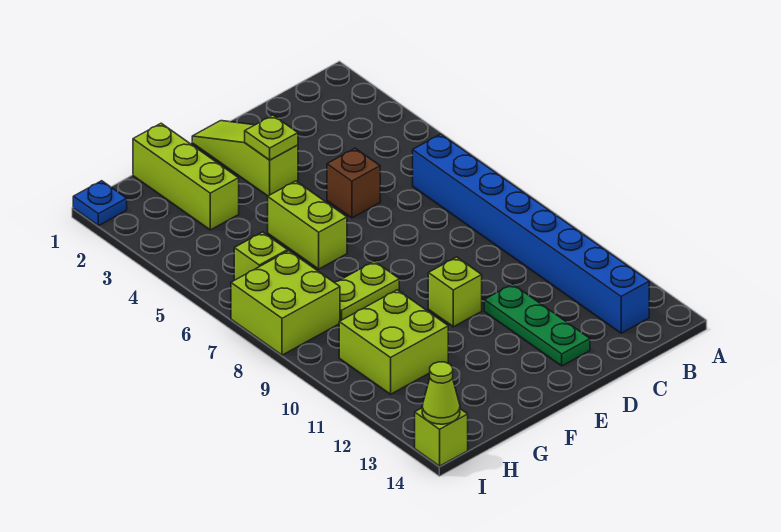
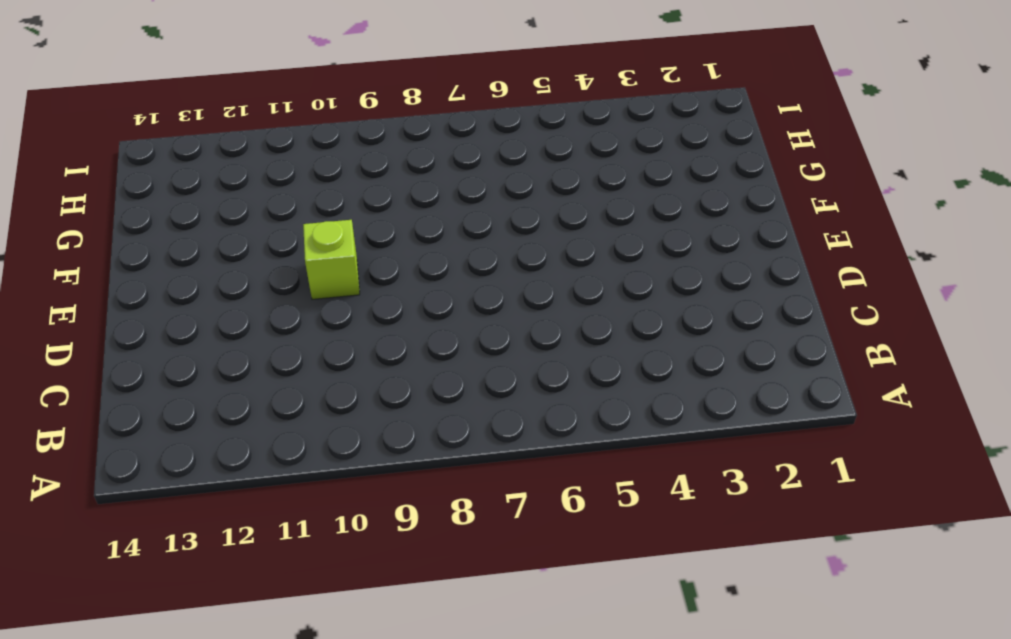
none -> blue brick B6:B13 level 1
none -> brown brick D5 level 1
none -> green plate D11:D13 level 1

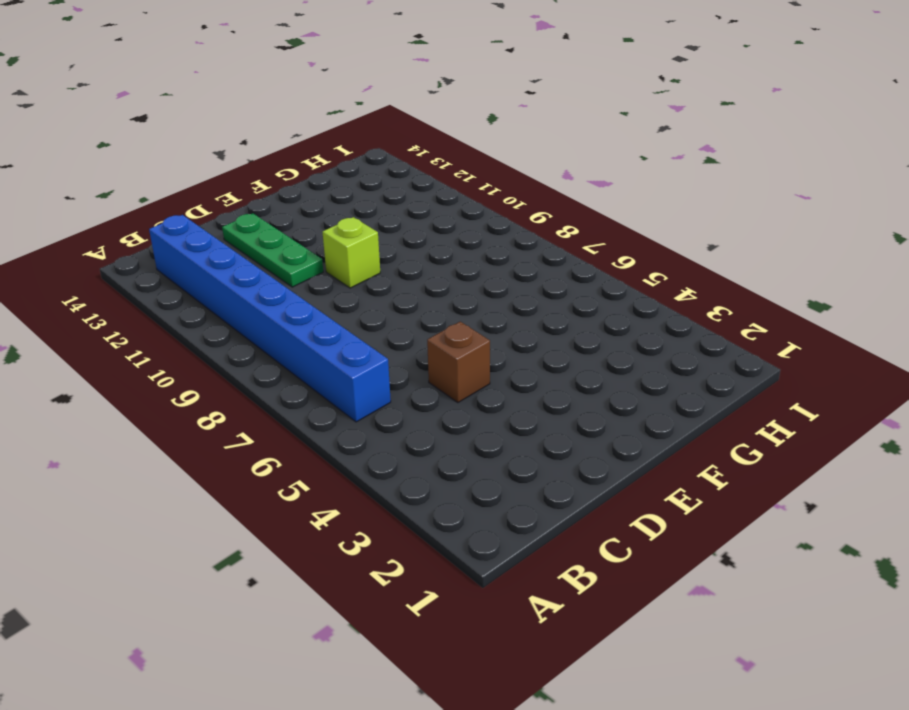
none -> lime slope E1:E3 level 1 top 3
none -> lime brick F5:F6 level 1
none -> lime plate F8:G8 level 1

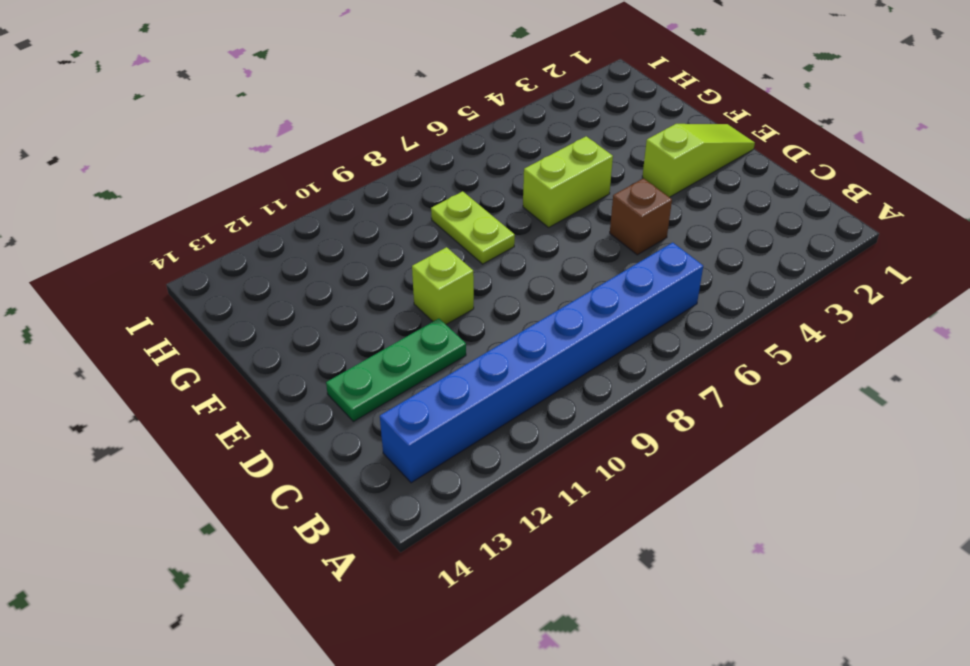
none -> lime brick G1:G3 level 1
none -> lime brick G10:H11 level 1
none -> lime brick H6 level 1

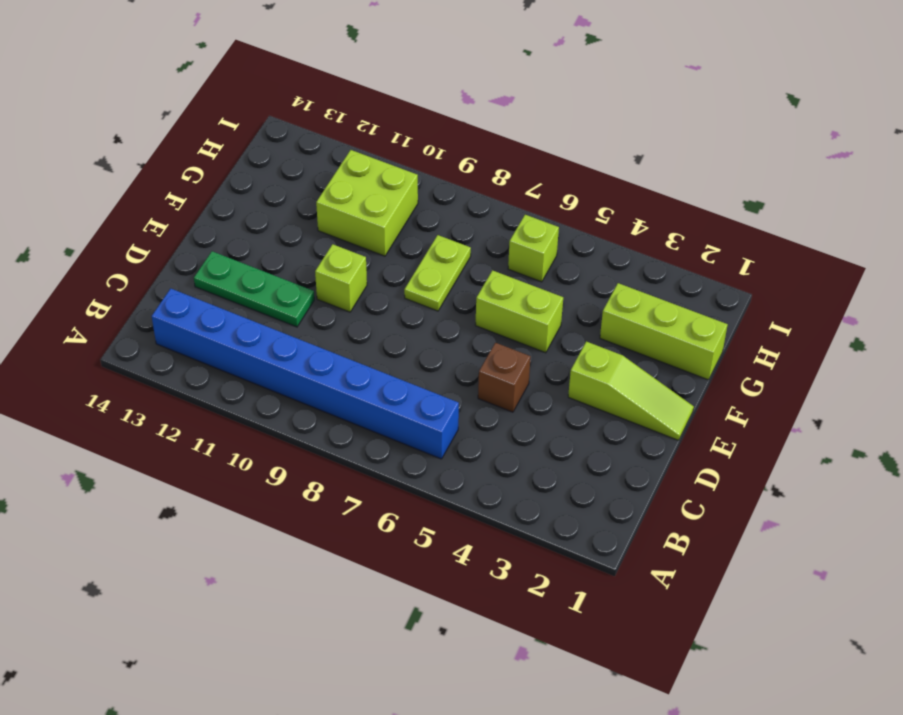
none -> lime brick H7:I8 level 1
none -> blue plate I1 level 1
none -> lime brick I14 level 1

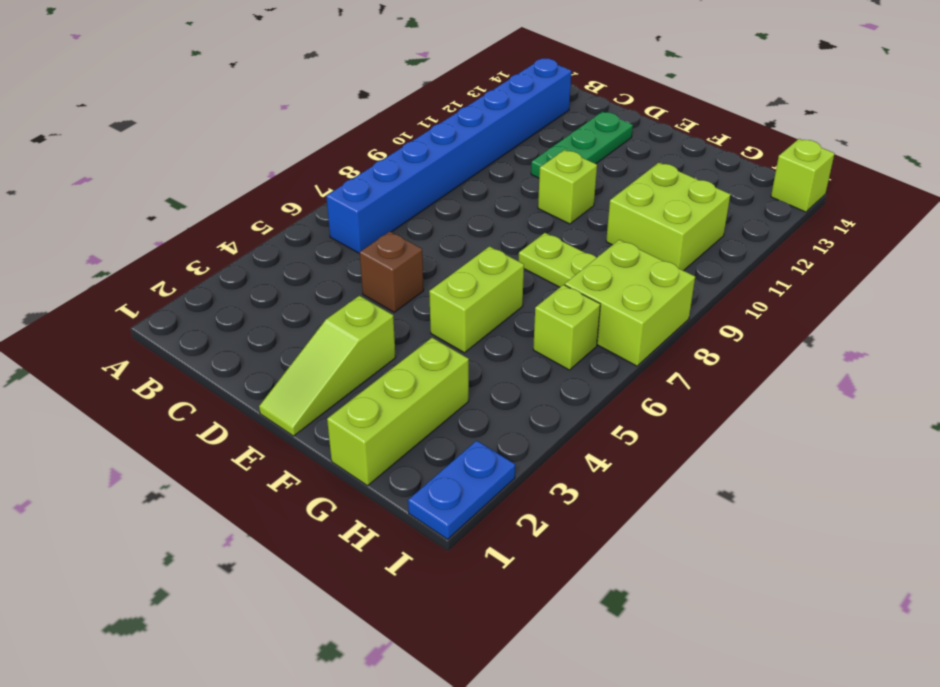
blue plate I1:I2 level 1 -> blue plate I1 level 1
none -> lime plate E3 level 2
none -> lime cone I14 level 2

